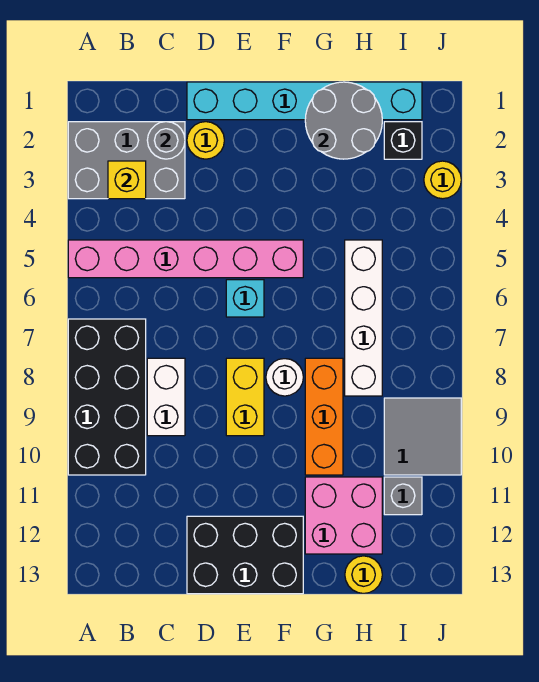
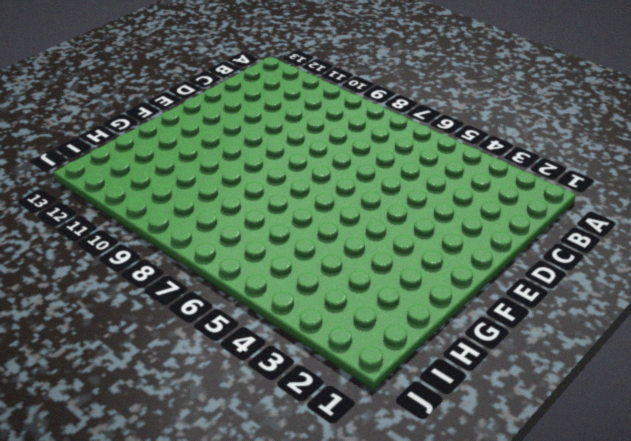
none -> grey brick A2:C3 level 1
none -> pink brick A5:F5 level 1
none -> black brick A7:B10 level 1

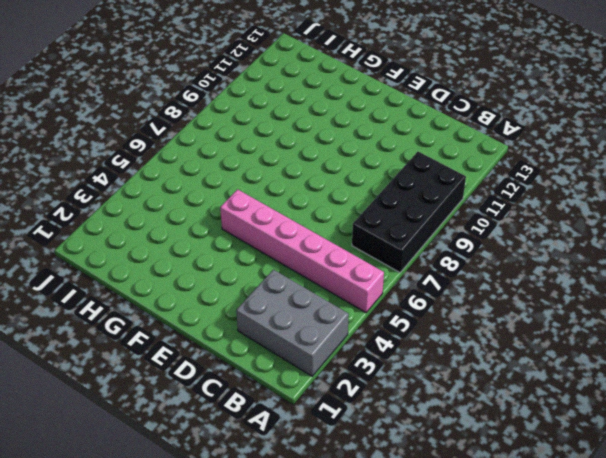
none -> white brick C8:C9 level 1
none -> cyan brick D1:I1 level 1
none -> yellow round brick D2 level 1

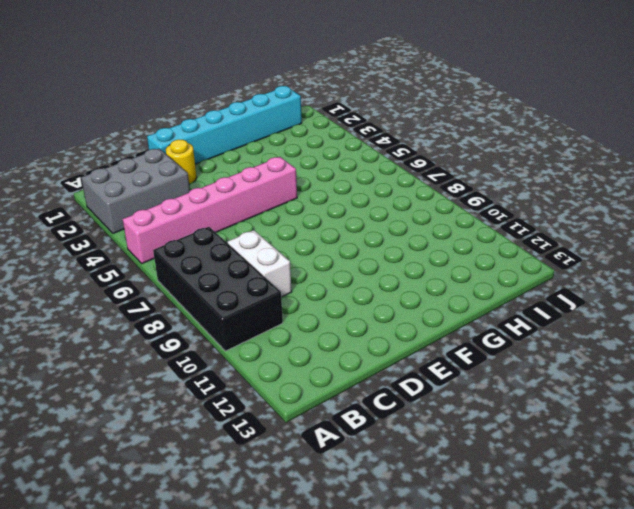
none -> black brick D12:F13 level 1
none -> cyan brick E6 level 1
none -> yellow brick E8:E9 level 1

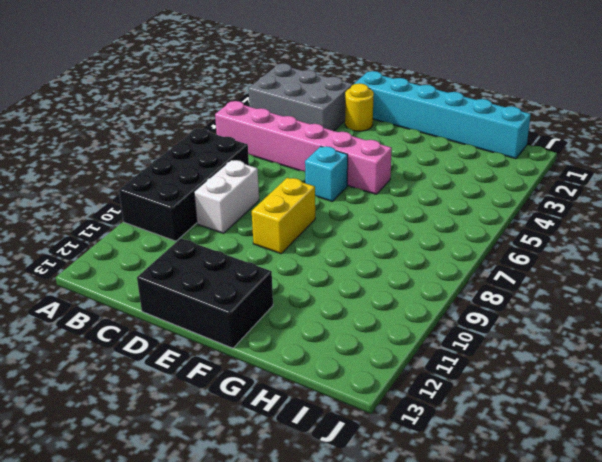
none -> white round brick F8 level 1
none -> orange brick G8:G10 level 1
none -> pink brick G11:H12 level 1

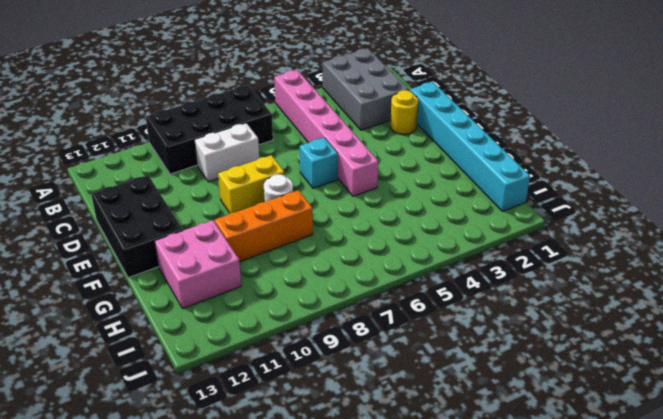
none -> white brick H5:H8 level 1
none -> yellow round brick H13 level 1
none -> black brick I2 level 1

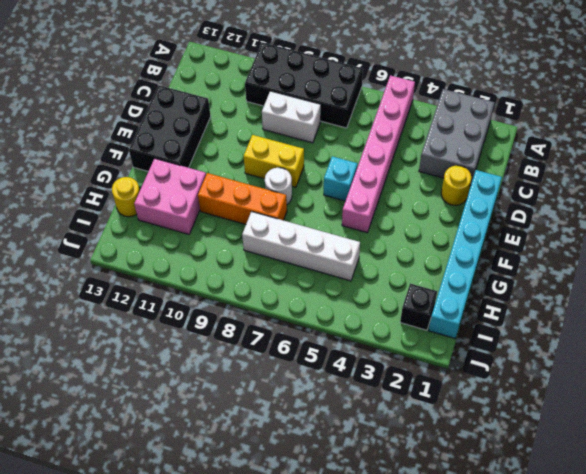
none -> grey tile I9:J10 level 1
none -> grey brick I11 level 1
none -> yellow round brick J3 level 1

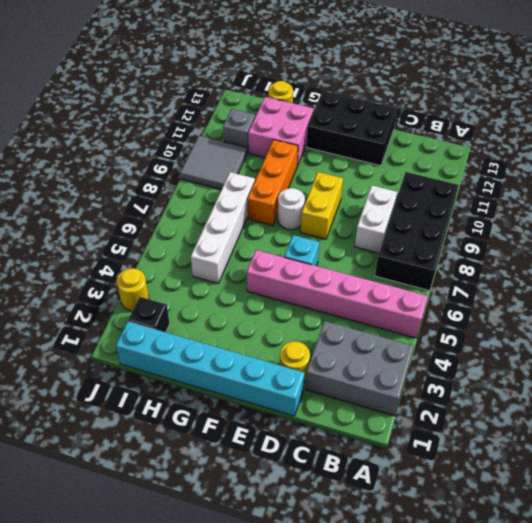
none -> yellow brick B3 level 2
none -> grey round brick C2 level 2
none -> grey round brick G1:H2 level 2

